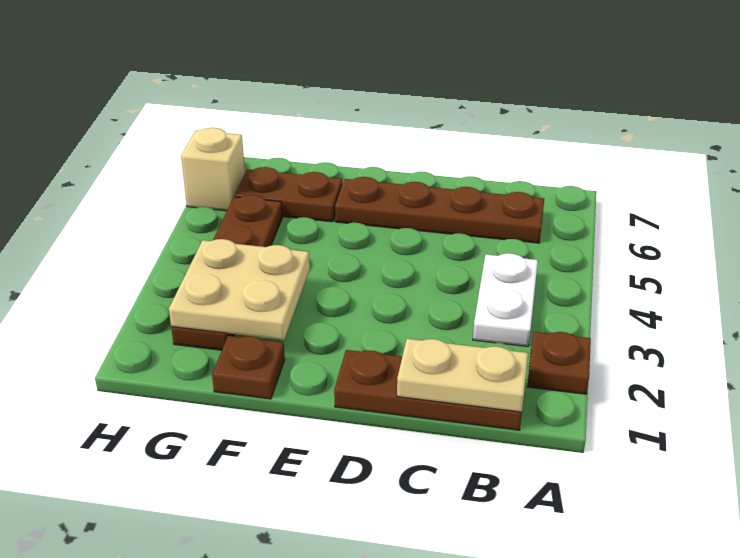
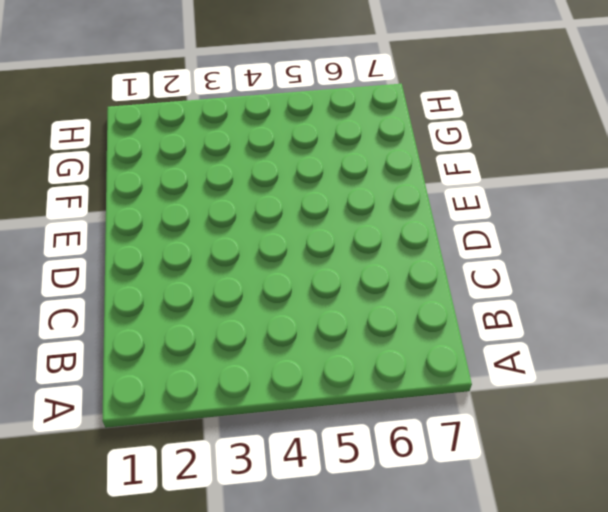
none -> brown plate A2 level 1
none -> brown plate B1:D1 level 1

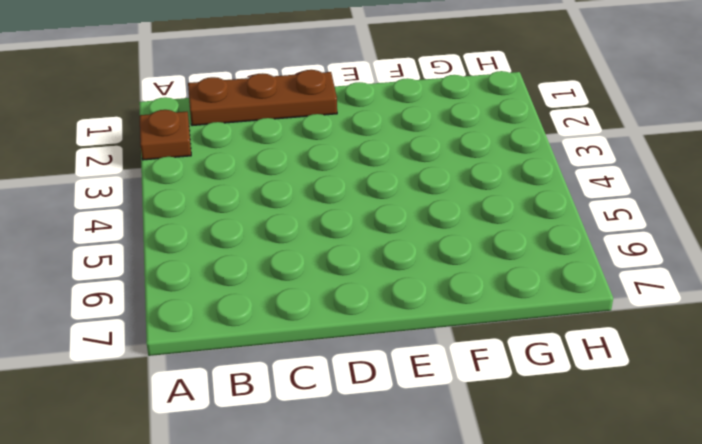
none -> white plate B3:B4 level 1
none -> brown plate B6:E6 level 1

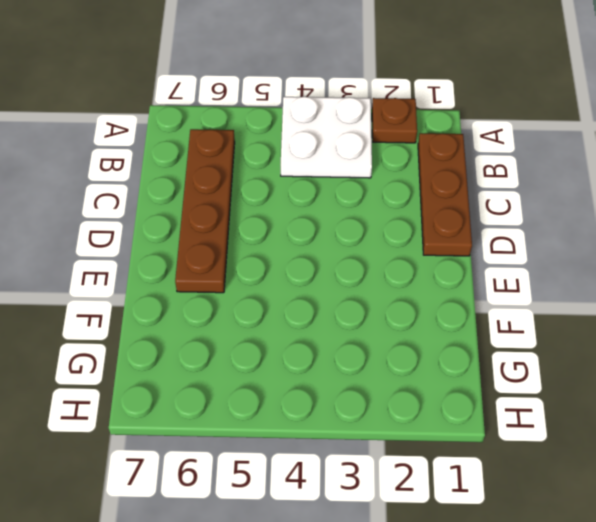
white plate A3:B4 level 1 -> white plate B3:B4 level 1
none -> brown plate F1 level 1
none -> brown plate F6:G6 level 1

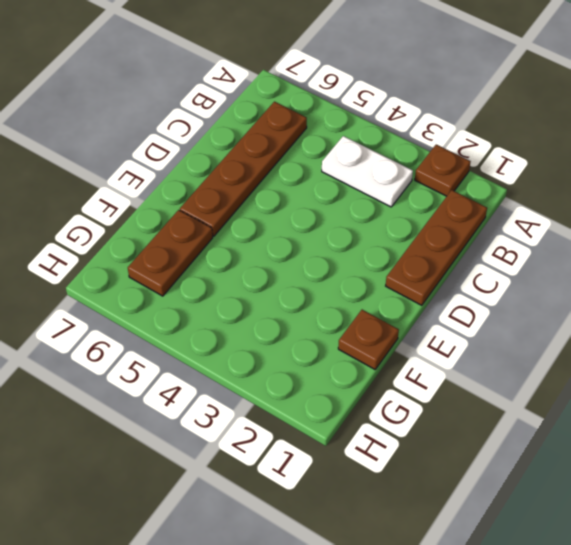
none -> brown plate G2:G5 level 1
none -> tan brick H6 level 1

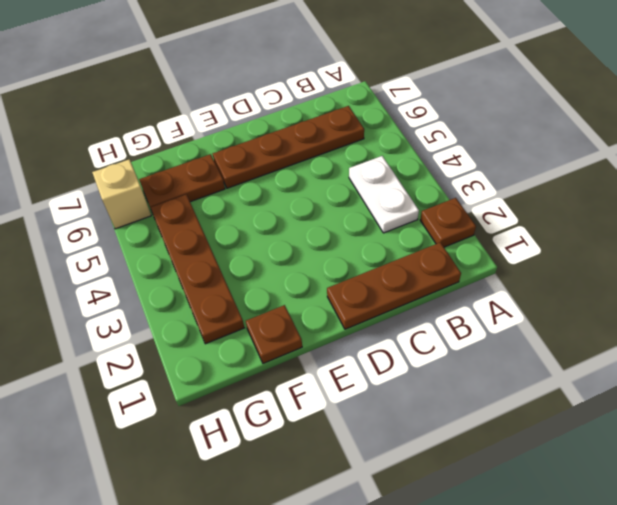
none -> tan plate B1:C1 level 2
none -> tan plate F2:G3 level 2

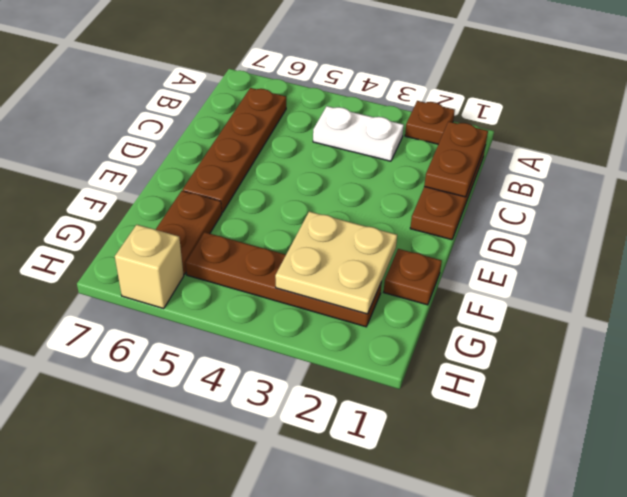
brown plate B1:C1 level 2 -> tan plate B1:C1 level 2

